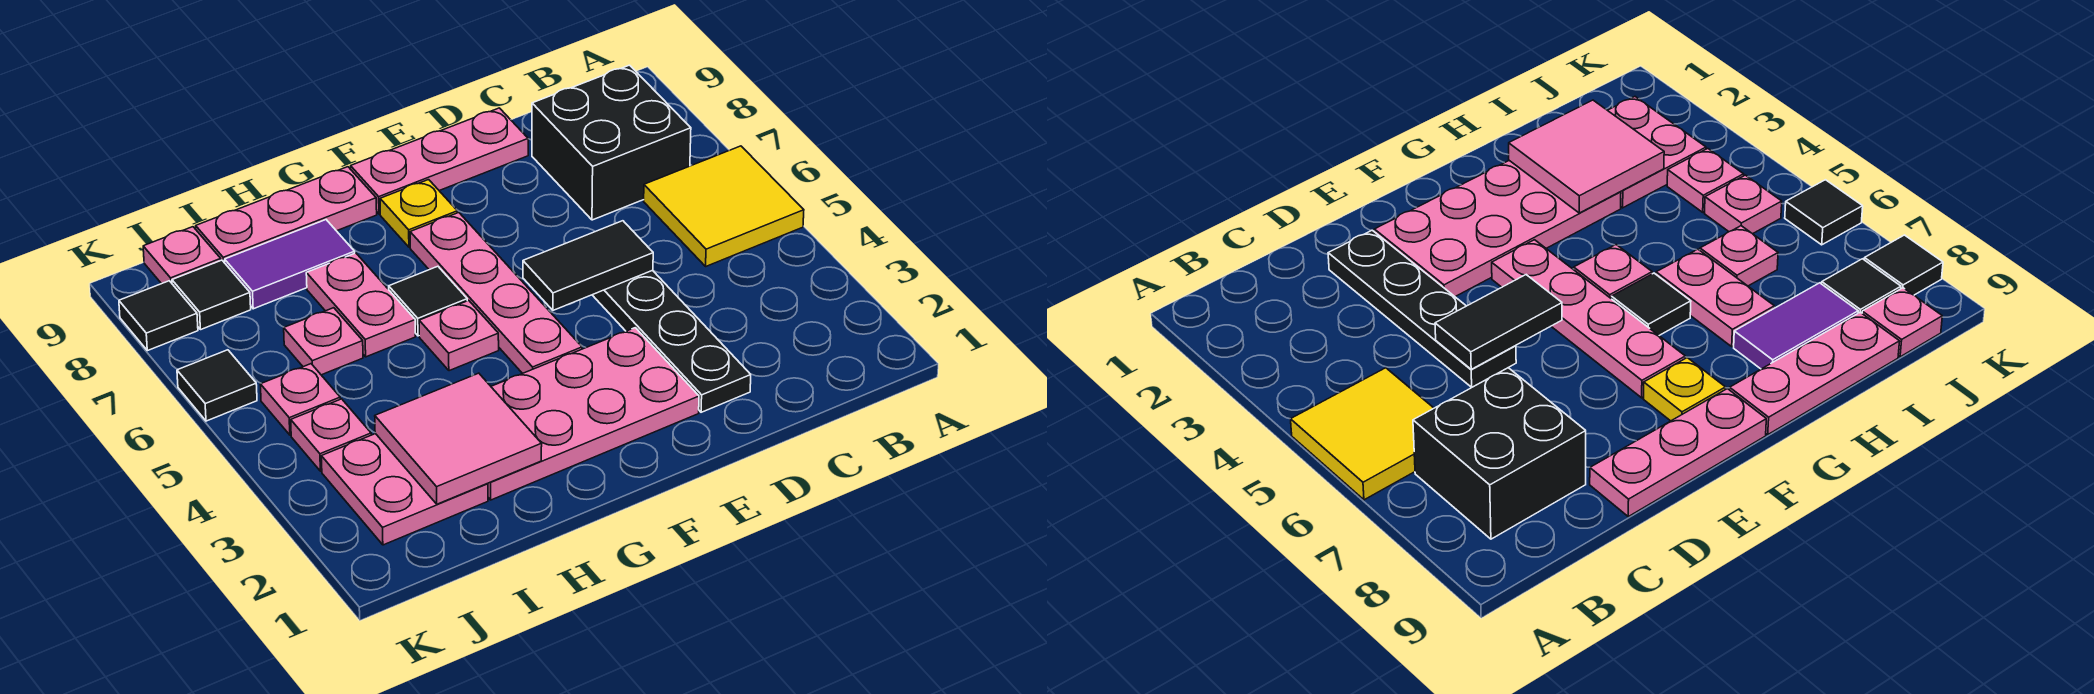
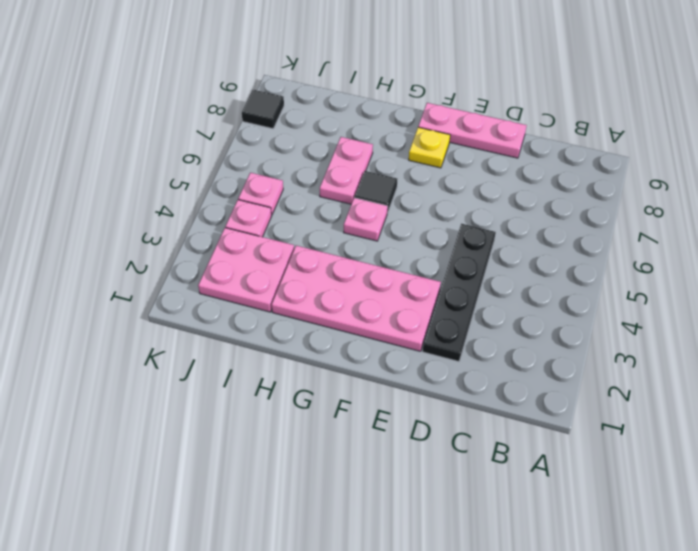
none -> yellow tile A5:B6 level 1
none -> black brick B7:C8 level 1
none -> pink plate F4:F7 level 1

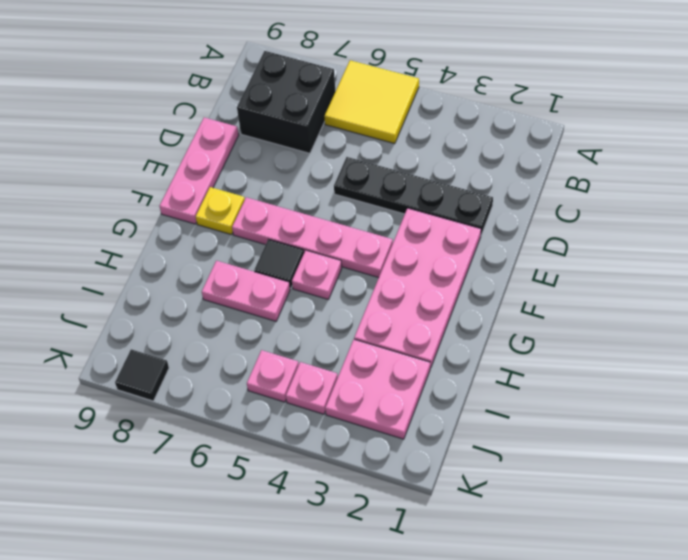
none -> pink plate G9:I9 level 1
none -> purple tile H8:I8 level 1
none -> pink plate I6 level 1

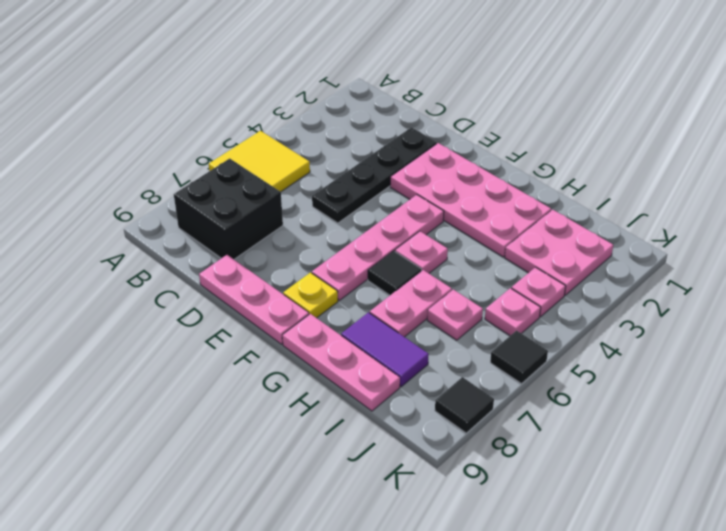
none -> black tile J8 level 1
none -> pink plate J9 level 1
none -> black tile D5:E5 level 2

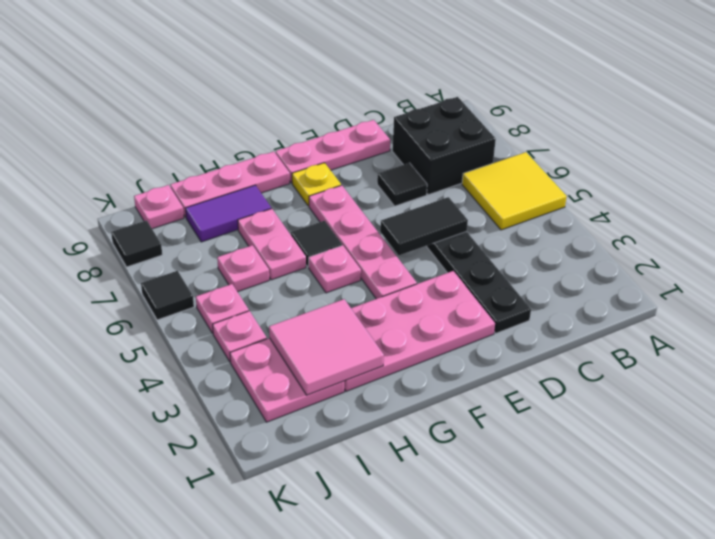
black tile D7 level 1 -> black tile J8 level 1

